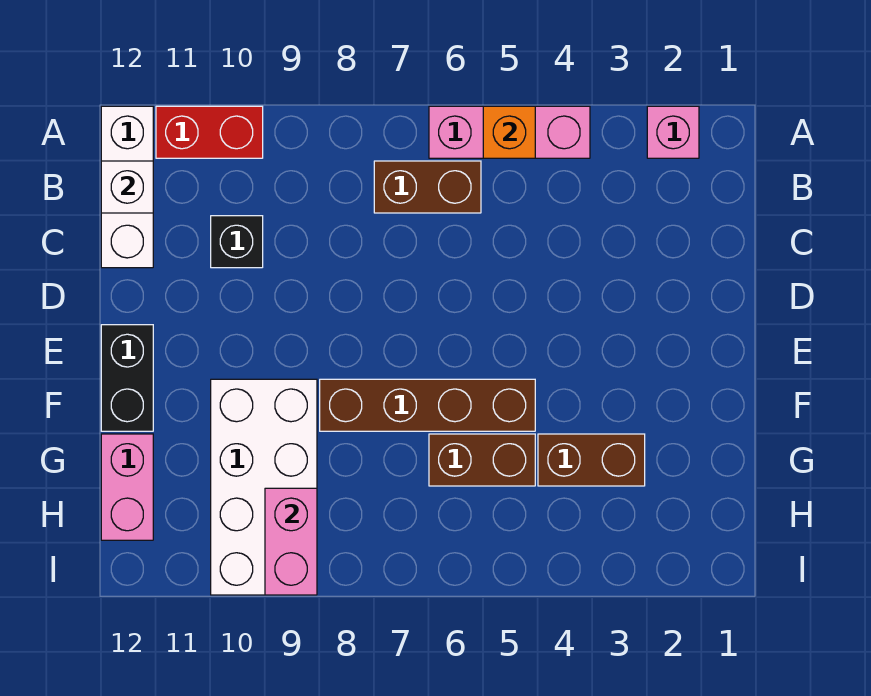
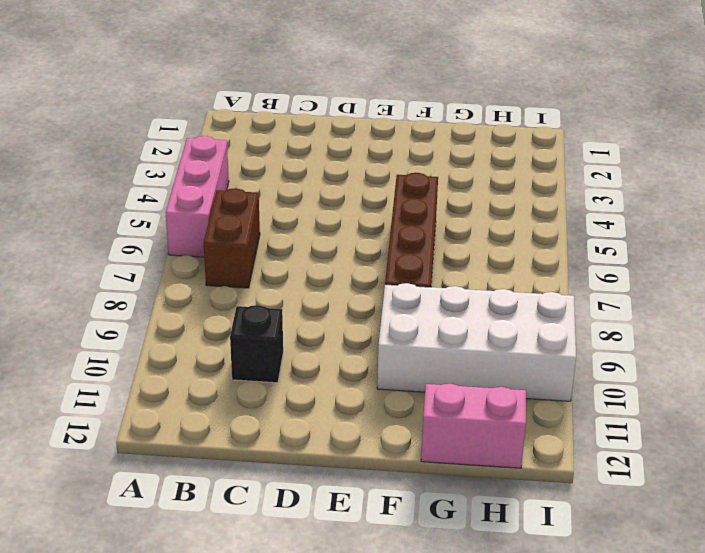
none -> pink brick A2 level 1
none -> red brick A10:A11 level 1
none -> white brick A12:C12 level 1

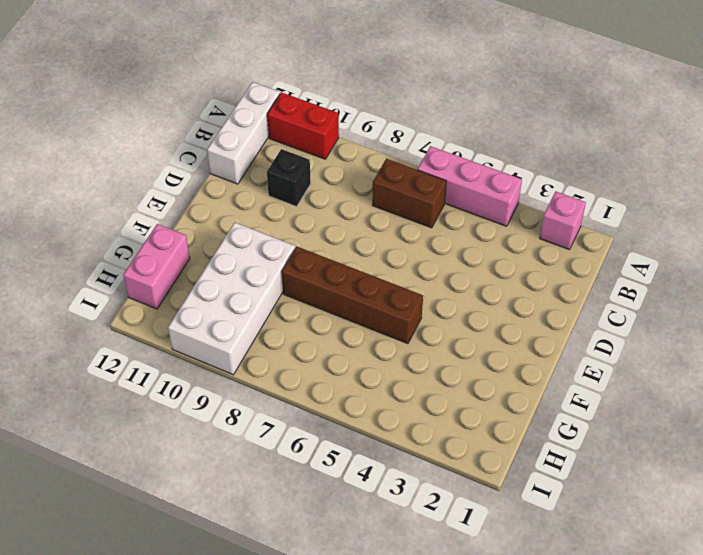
none -> black brick E12:F12 level 1
none -> brown brick G3:G4 level 1
none -> brown brick G5:G6 level 1

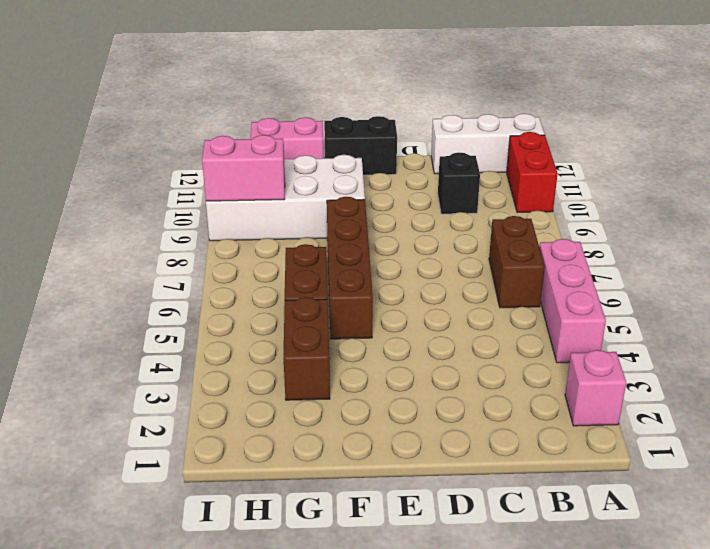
none -> orange brick A5 level 2
none -> white brick B12 level 2

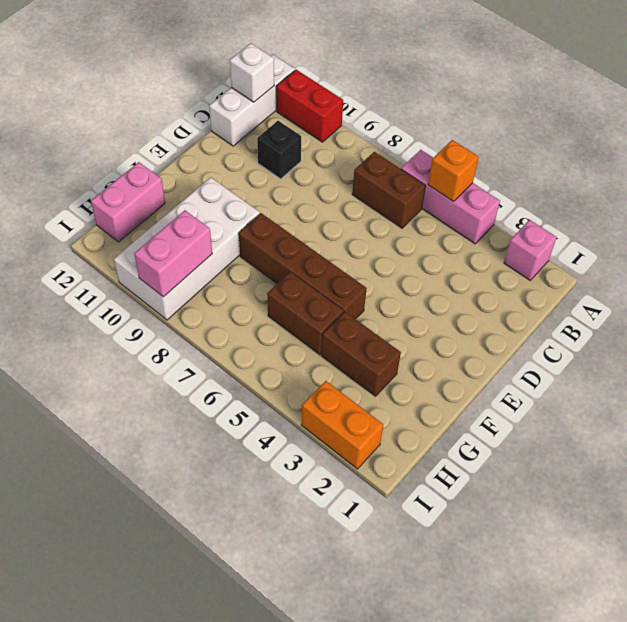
orange brick I2:I3 level 1 -> none
none -> black brick E12:F12 level 1

